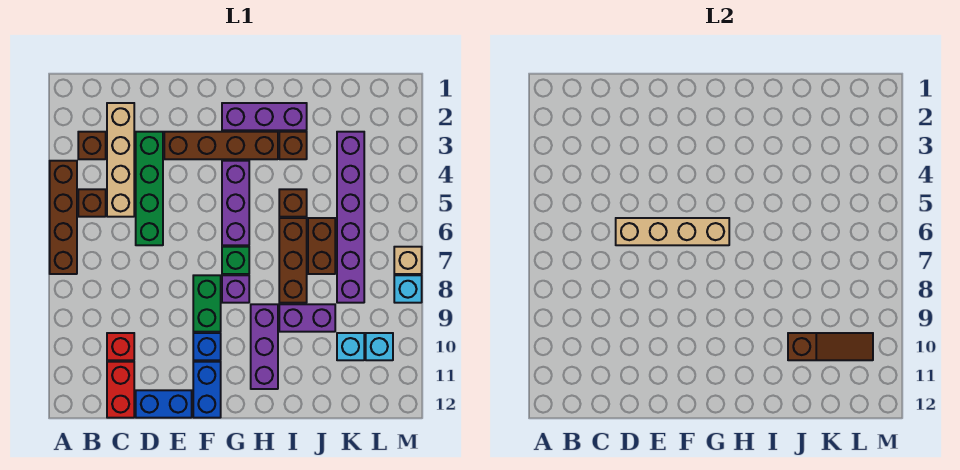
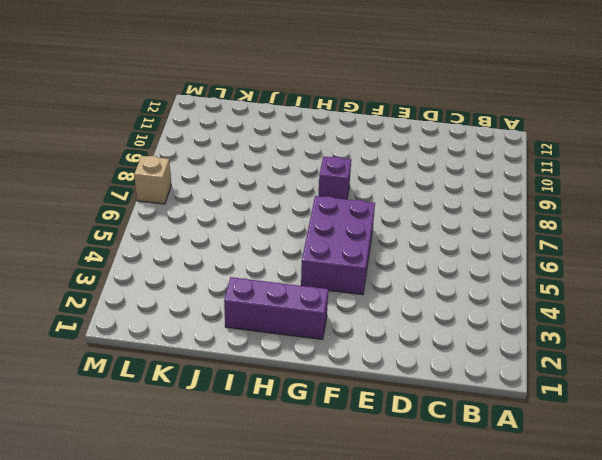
purple brick F4:G6 level 1 -> purple brick G4:G6 level 1
none -> brown brick A4:A7 level 1
none -> brown brick B3 level 1
none -> brown brick B5 level 1

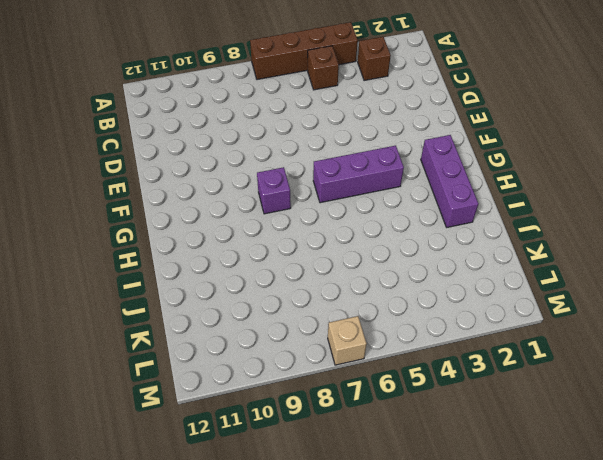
none -> tan brick C2:C5 level 1
none -> red brick C10 level 1
none -> red brick C11:C12 level 1

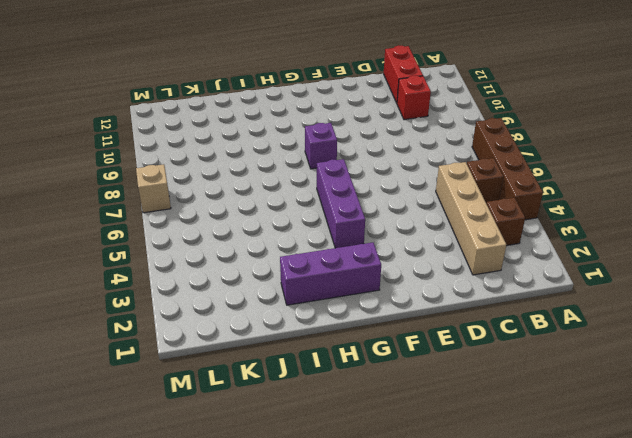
none -> green brick D3:D6 level 1
none -> blue brick D12:E12 level 1
none -> brown brick E3:H3 level 1

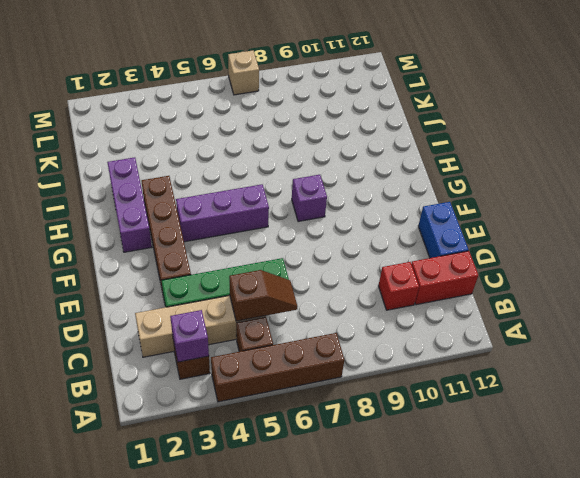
purple brick B3 level 2 -> none
brown slope C5:C6 level 2 top 5 -> none
none -> green brick F8:F9 level 1
none -> blue brick F10 level 1
none -> blue brick F11:F12 level 1

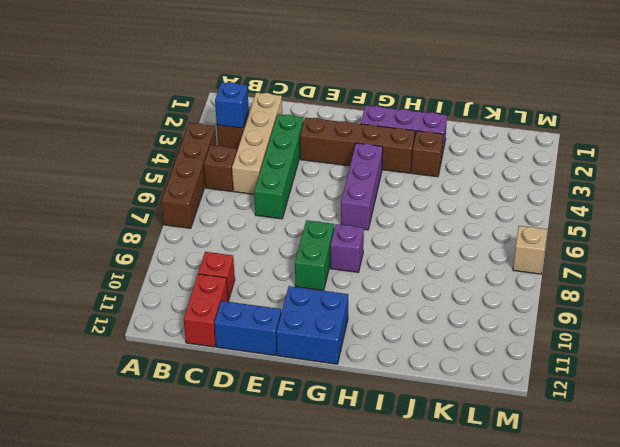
blue brick B3 level 2 -> blue brick F10 level 1
blue brick F11:G12 level 1 -> blue brick F11:F12 level 1
none -> green brick G7 level 1
none -> purple brick H9:H11 level 1
none -> brown brick I5 level 1

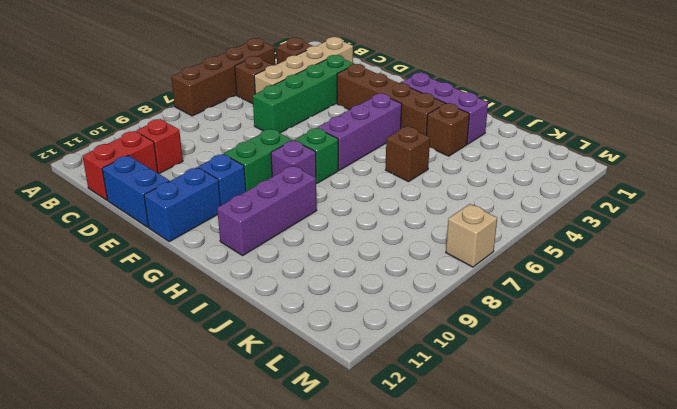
none -> brown brick I6:I8 level 1
none -> purple brick I9:J9 level 1
none -> brown brick J6:J7 level 1

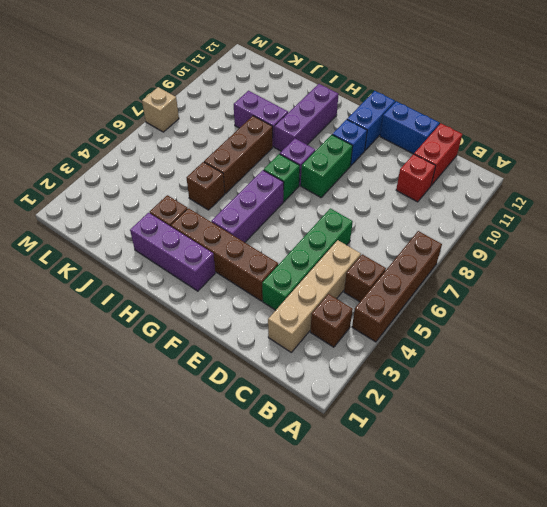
none -> brown brick J6:J7 level 1
none -> purple brick K3:K8 level 1
none -> cyan brick K10 level 1

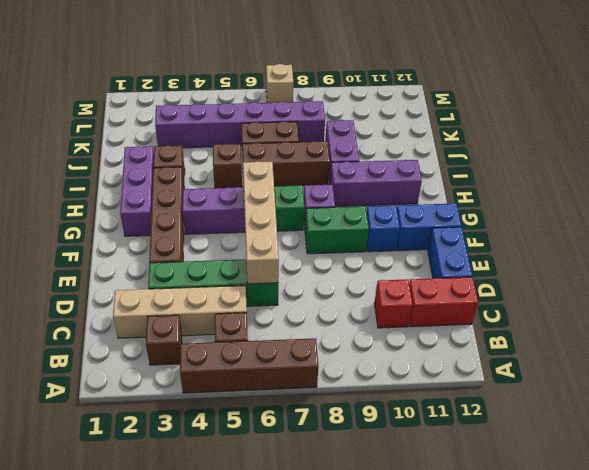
none -> cyan brick K10 level 1
none -> cyan brick L10 level 1
none -> cyan brick M8 level 1

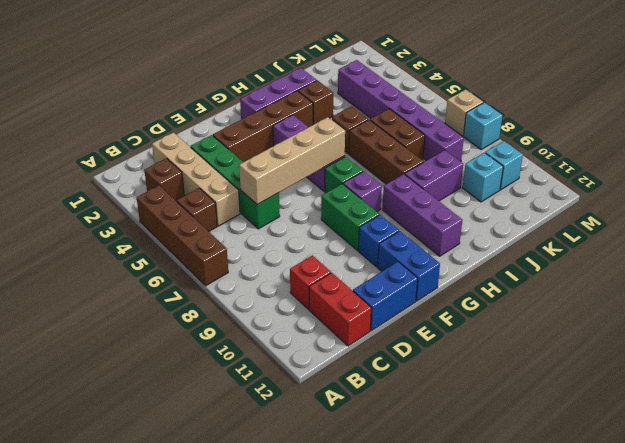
none -> brown slope J10:L10 level 2 top J

